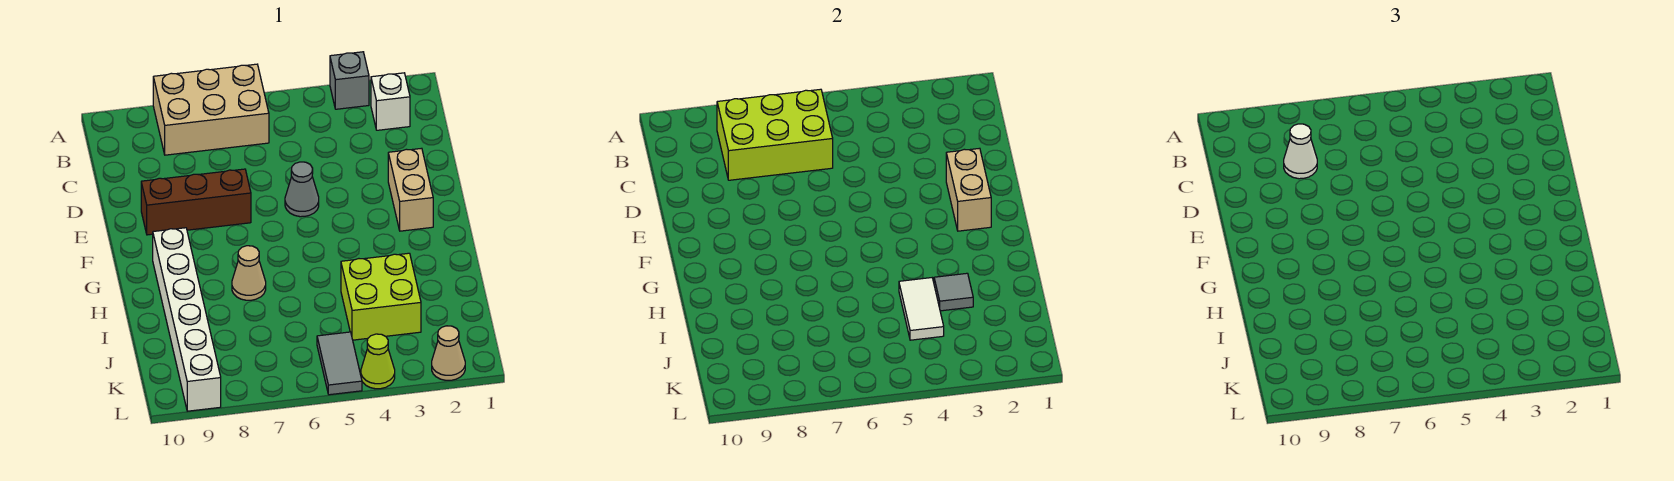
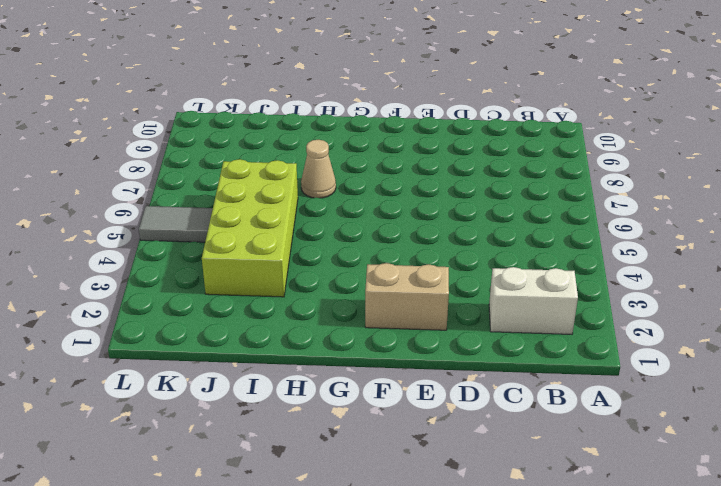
white brick B2:C2 level 1 -> white brick B2 level 1
lime brick I3:J6 level 1 -> lime brick I3:J4 level 1
none -> grey brick A3 level 1
none -> tan brick A6:B8 level 1
none -> grey cone E5 level 1

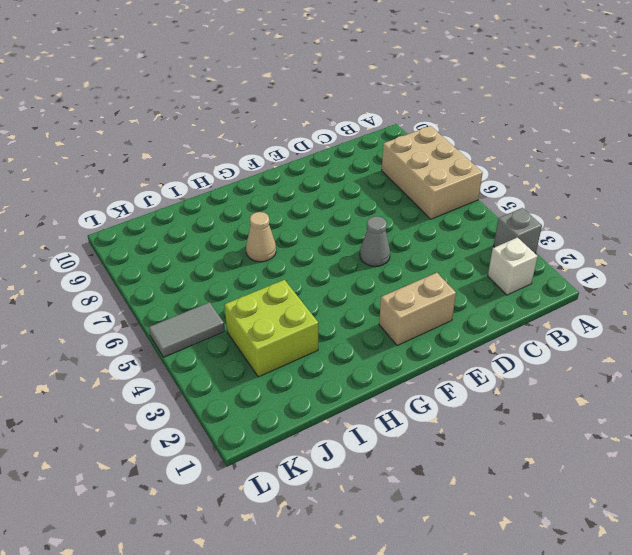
none -> brown brick E7:E9 level 1
none -> white brick G9:L9 level 1
none -> tan cone L2 level 1

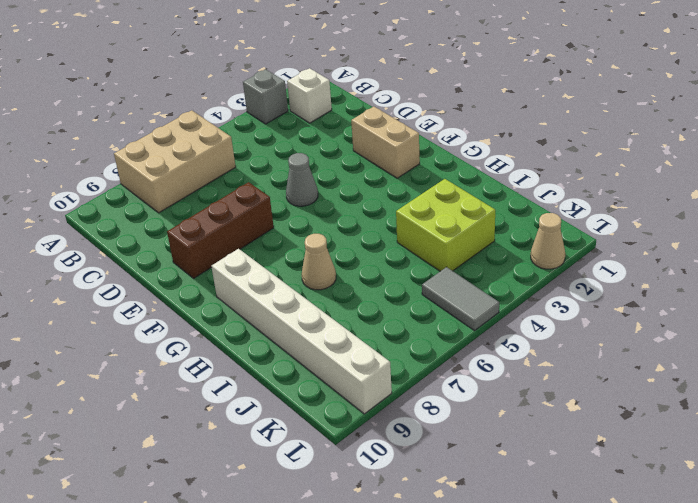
none -> lime cone L4 level 1
none -> lime brick B6:C8 level 2
none -> tan brick E2:F2 level 2

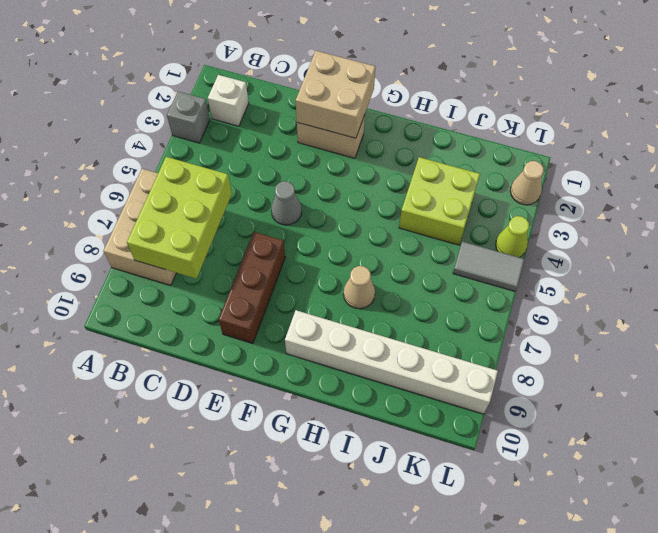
tan brick E1:F2 level 2 -> tan brick E2:F2 level 2
none -> grey tile I3 level 2
none -> white tile I4:J4 level 2
none -> white cone C8 level 3

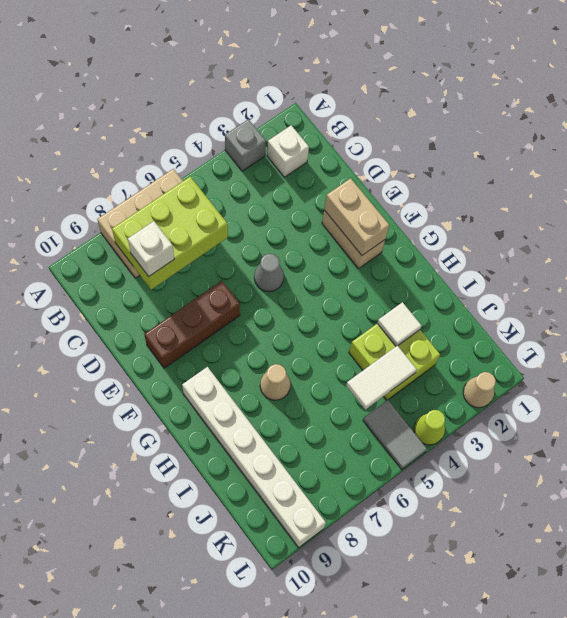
white brick C8 level 3 -> white cone C8 level 3
white tile I3 level 2 -> grey tile I3 level 2
white tile J4:J5 level 2 -> white tile I4:J4 level 2

